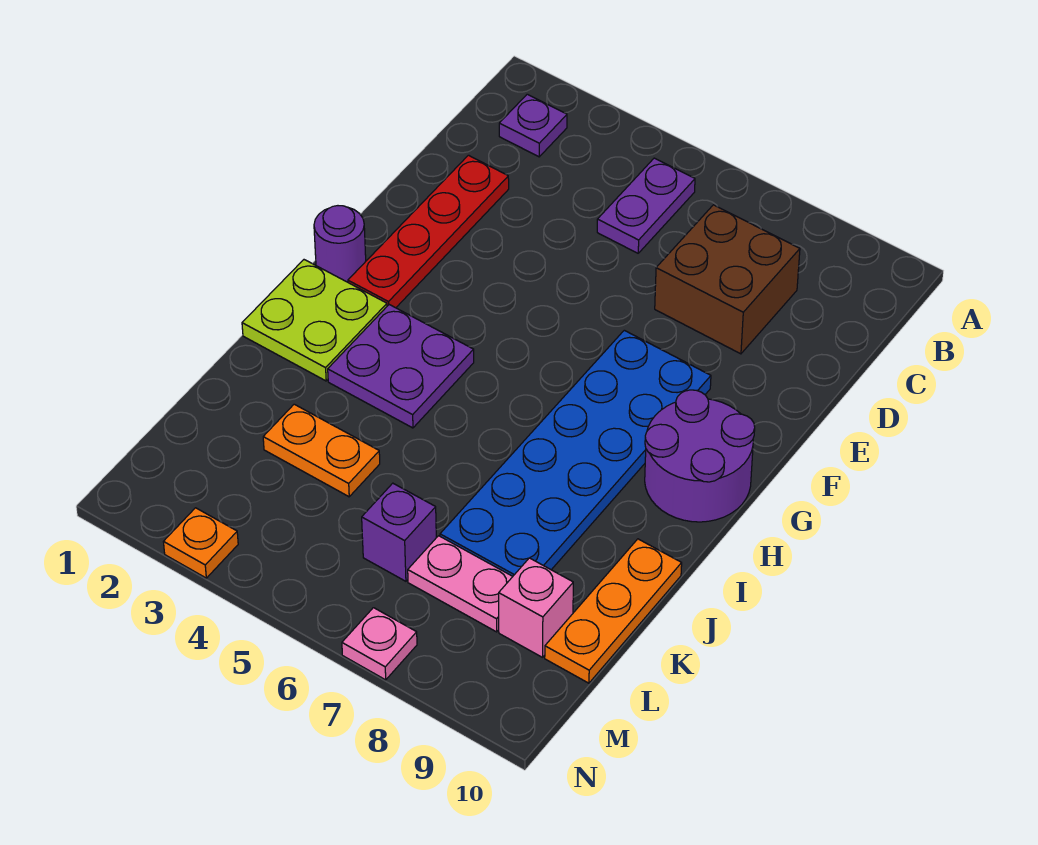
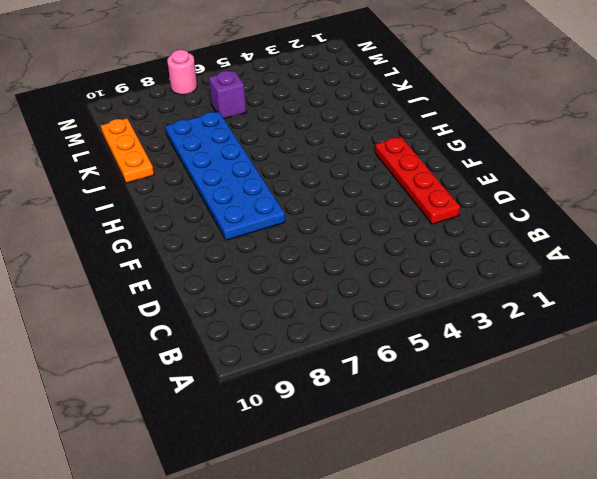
pink round brick N7 level 1 -> pink plate N7 level 1
none -> purple plate B2 level 1
none -> purple plate B5:C5 level 1
none -> brown brick C7:D8 level 1

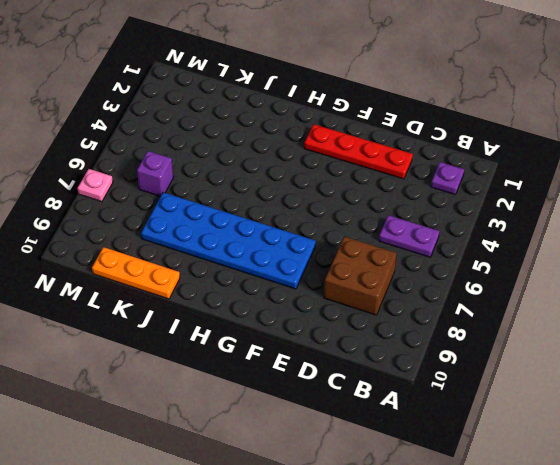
none -> purple round brick G1 level 1
none -> purple round brick G9:H10 level 1
none -> lime plate H1:I2 level 1

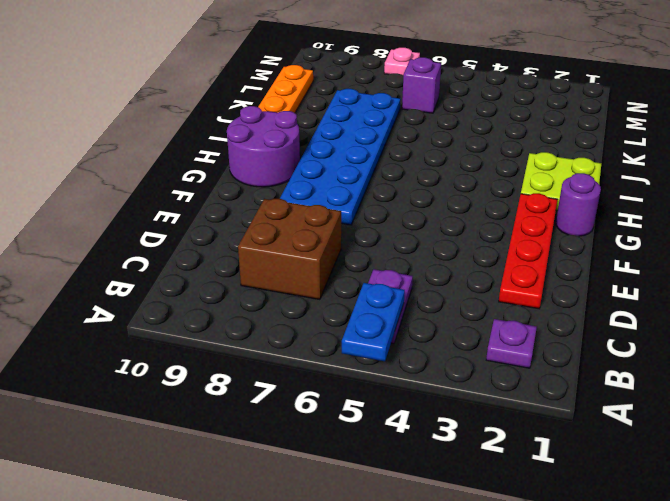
blue plate A5:B5 level 2 -> none
none -> purple plate H3:I4 level 1
none -> orange plate K3:K4 level 1
none -> pink plate L7:L8 level 1

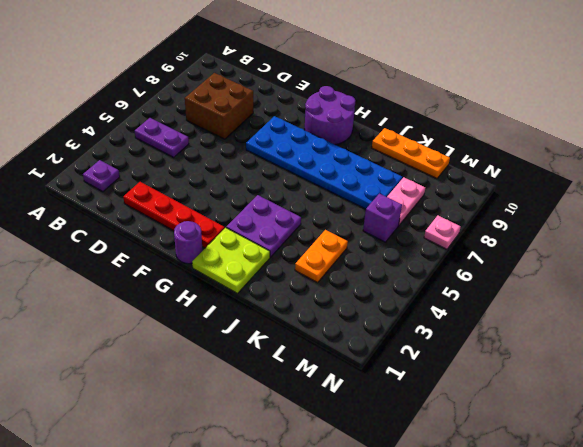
none -> pink brick L9 level 1
none -> orange plate N3 level 1

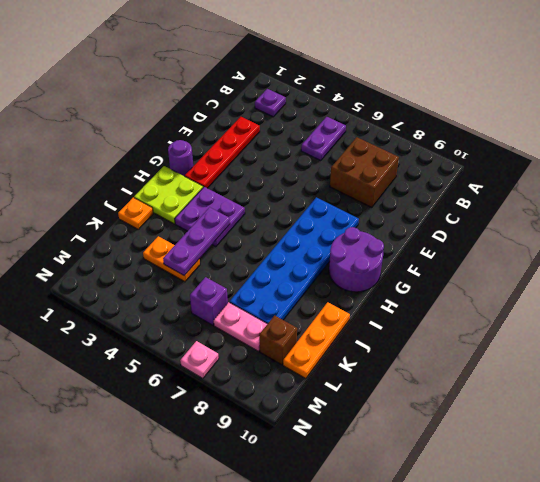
purple plate I4:K4 level 2 -> none
orange plate J1 level 1 -> orange plate N3 level 1
brown brick L9 level 1 -> pink brick L9 level 1

